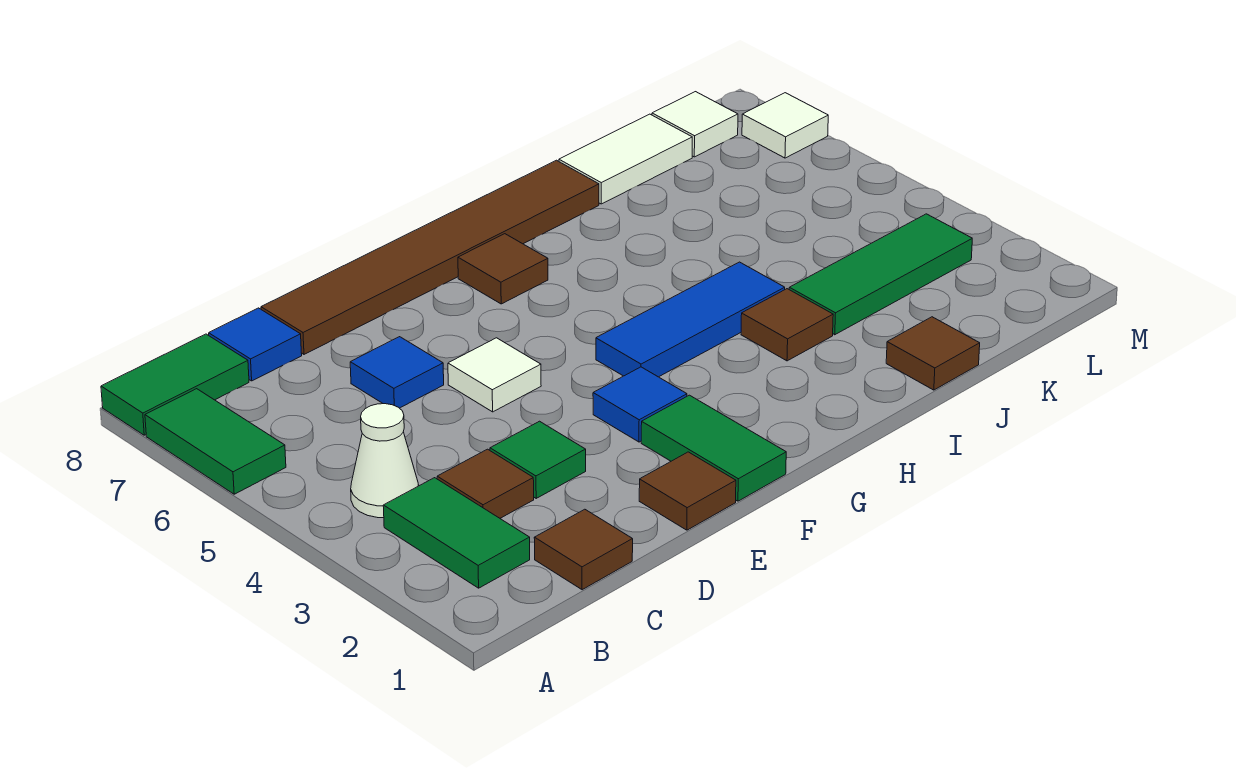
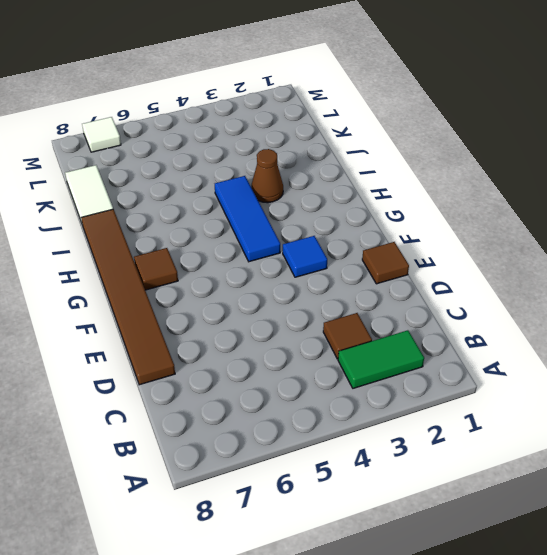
brown cone I3 level 1 -> brown tile I3 level 1
none -> green tile A6:A7 level 1
none -> green tile A8:B8 level 1
none -> white cone B4 level 1

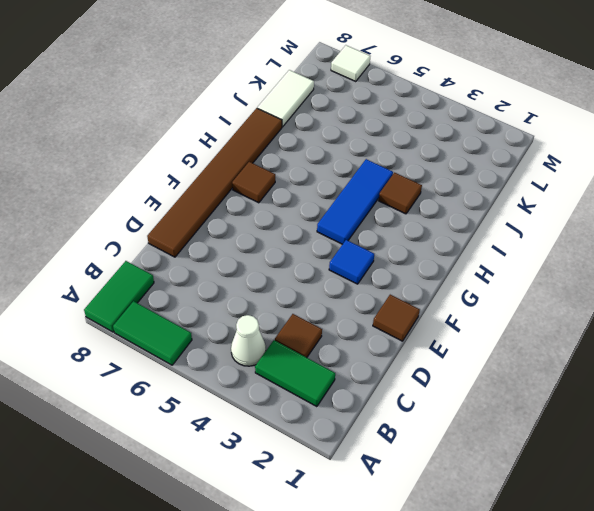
none -> brown tile C1 level 1
none -> blue tile C8 level 1
none -> green tile D3 level 1

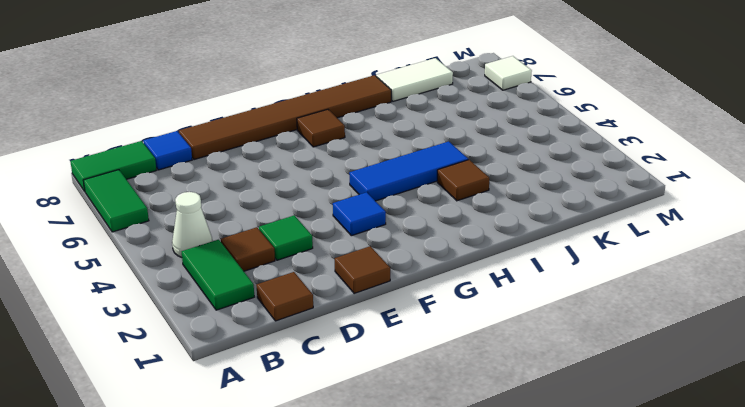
none -> blue tile D6 level 1
none -> white tile E5 level 1
none -> green tile F1:F2 level 1

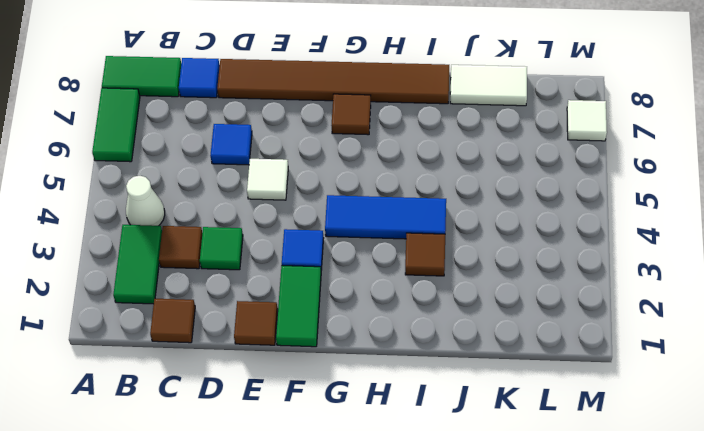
none -> brown tile J1 level 1
none -> green tile J3:L3 level 1
none -> white tile L8 level 1

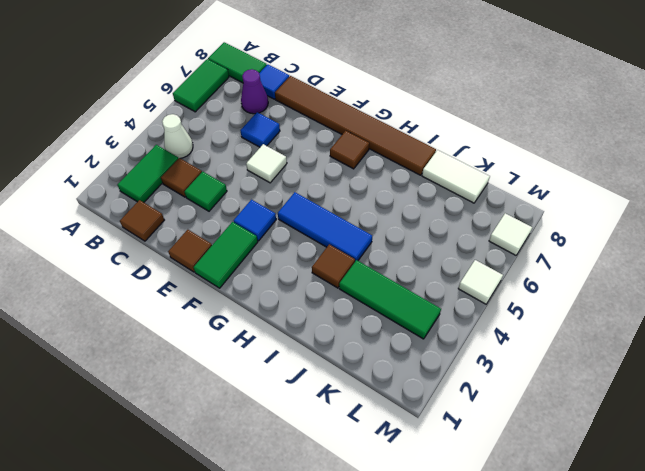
purple cone C7 level 1 -> none
white tile M5 level 1 -> white tile L8 level 1
none -> brown tile J1 level 1

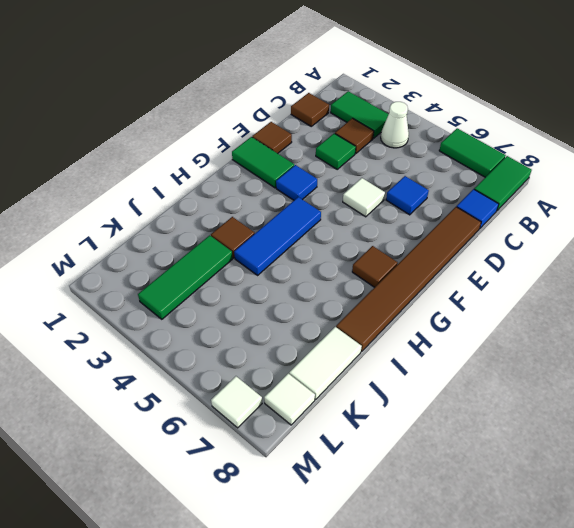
none -> brown tile J1 level 1

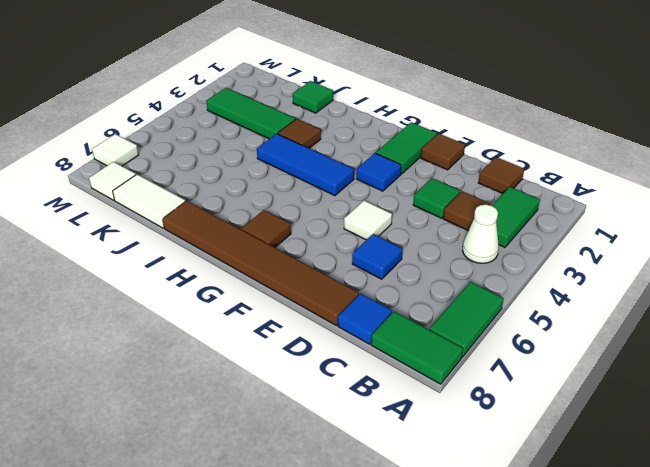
green tile J1 level 1 -> brown tile J1 level 1

